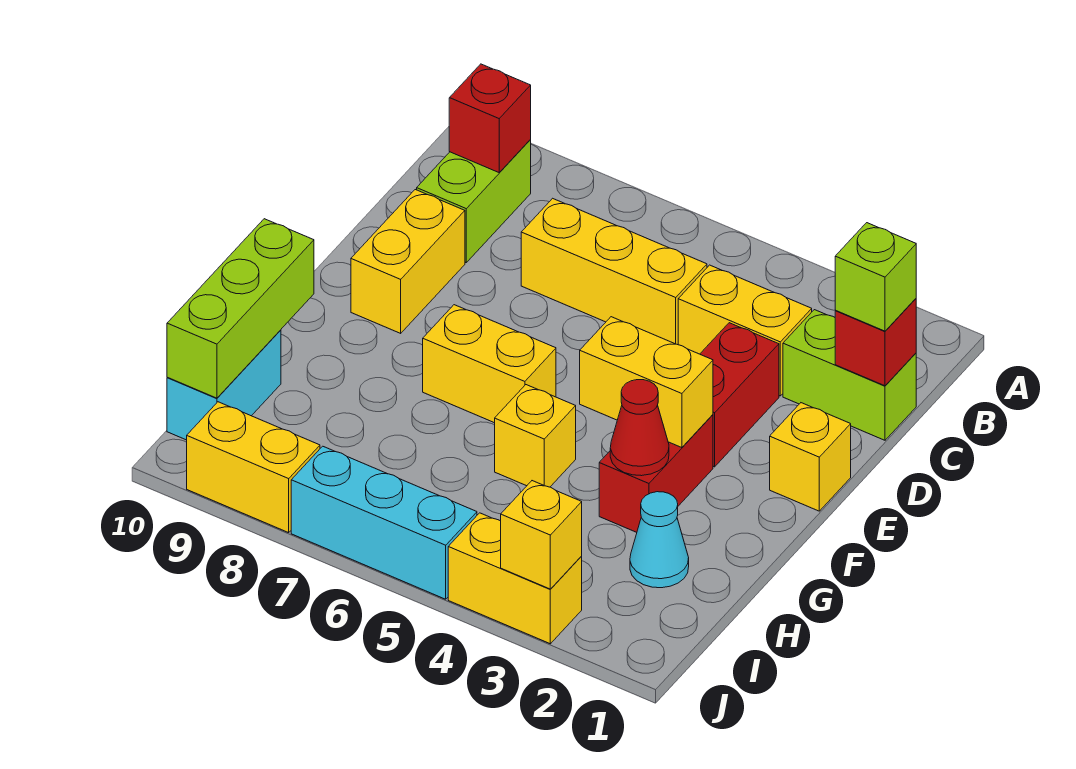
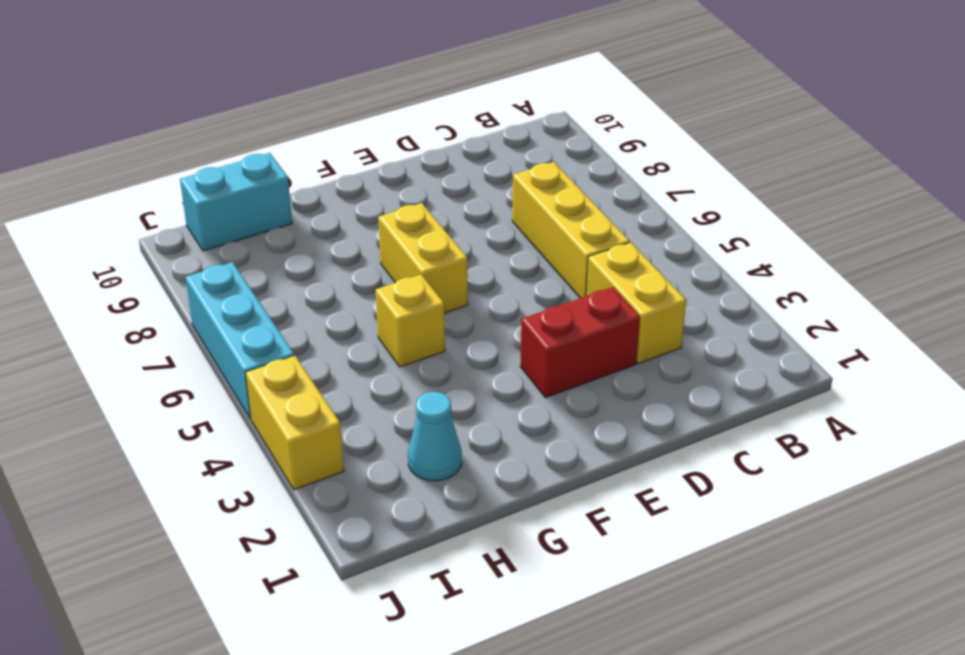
none -> lime brick B9:C9 level 1
none -> lime brick C1:C2 level 1
none -> yellow brick D9:E9 level 1

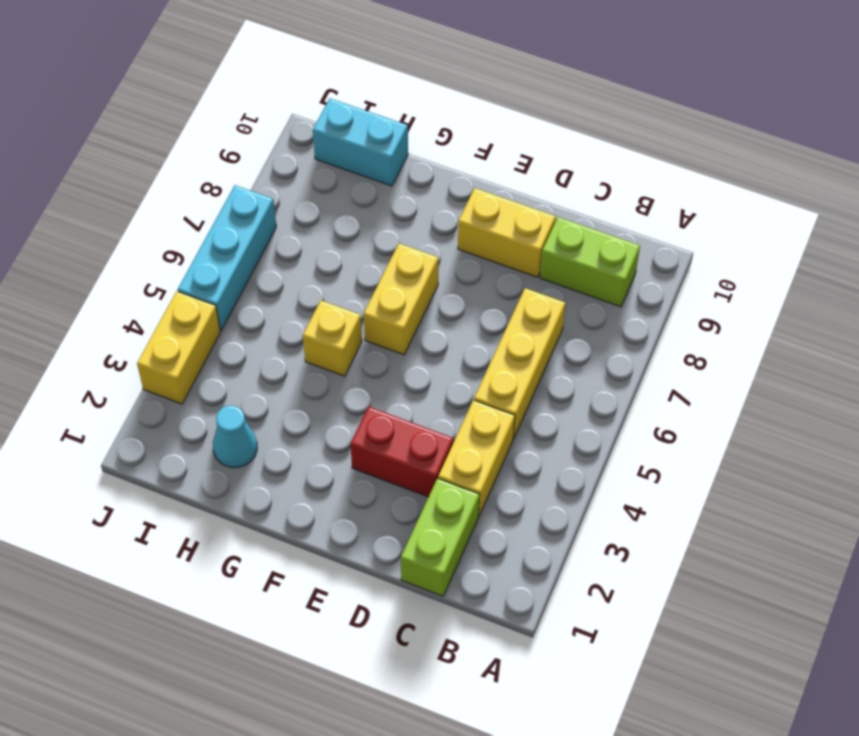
none -> yellow brick E1 level 1
none -> red brick F3:G3 level 1
none -> yellow brick J8:J9 level 1

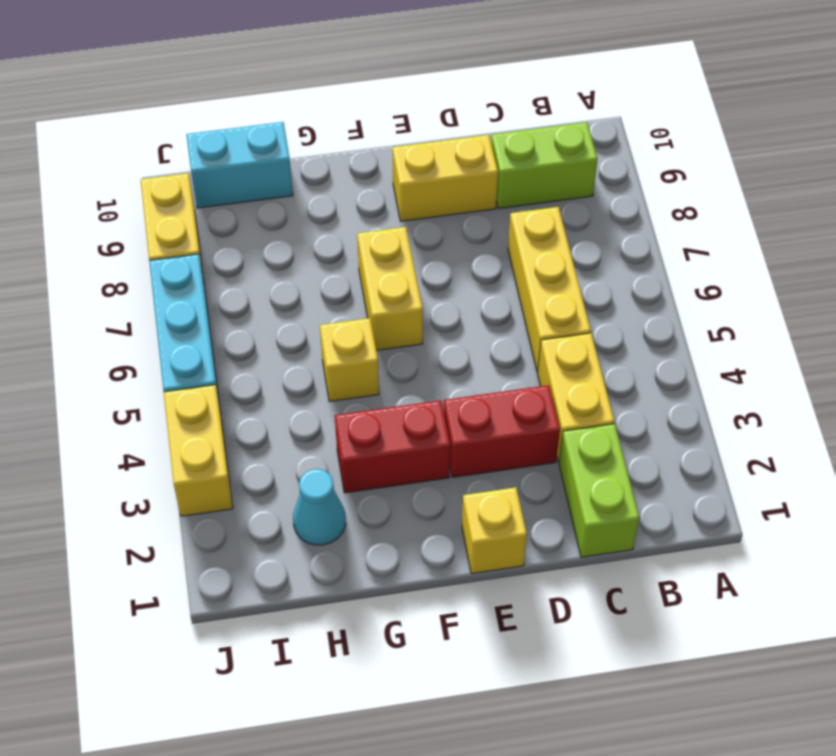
none -> red brick B9 level 2
none -> red brick C1 level 2
none -> yellow brick F3:F4 level 2

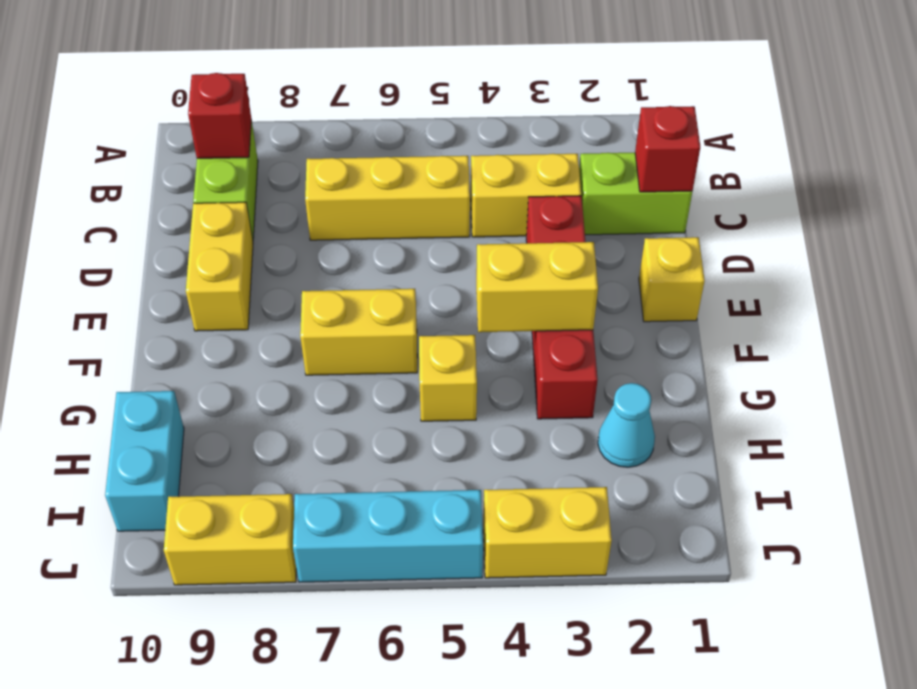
none -> red cone G3 level 2
none -> lime brick G10:I10 level 2
none -> yellow brick J3 level 2

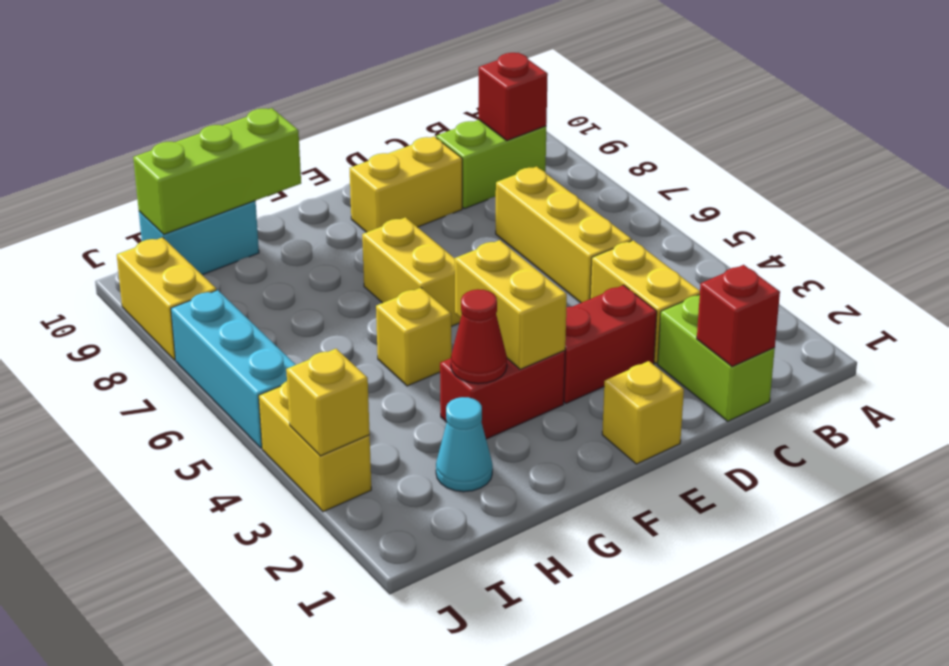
none -> lime brick C1 level 3

